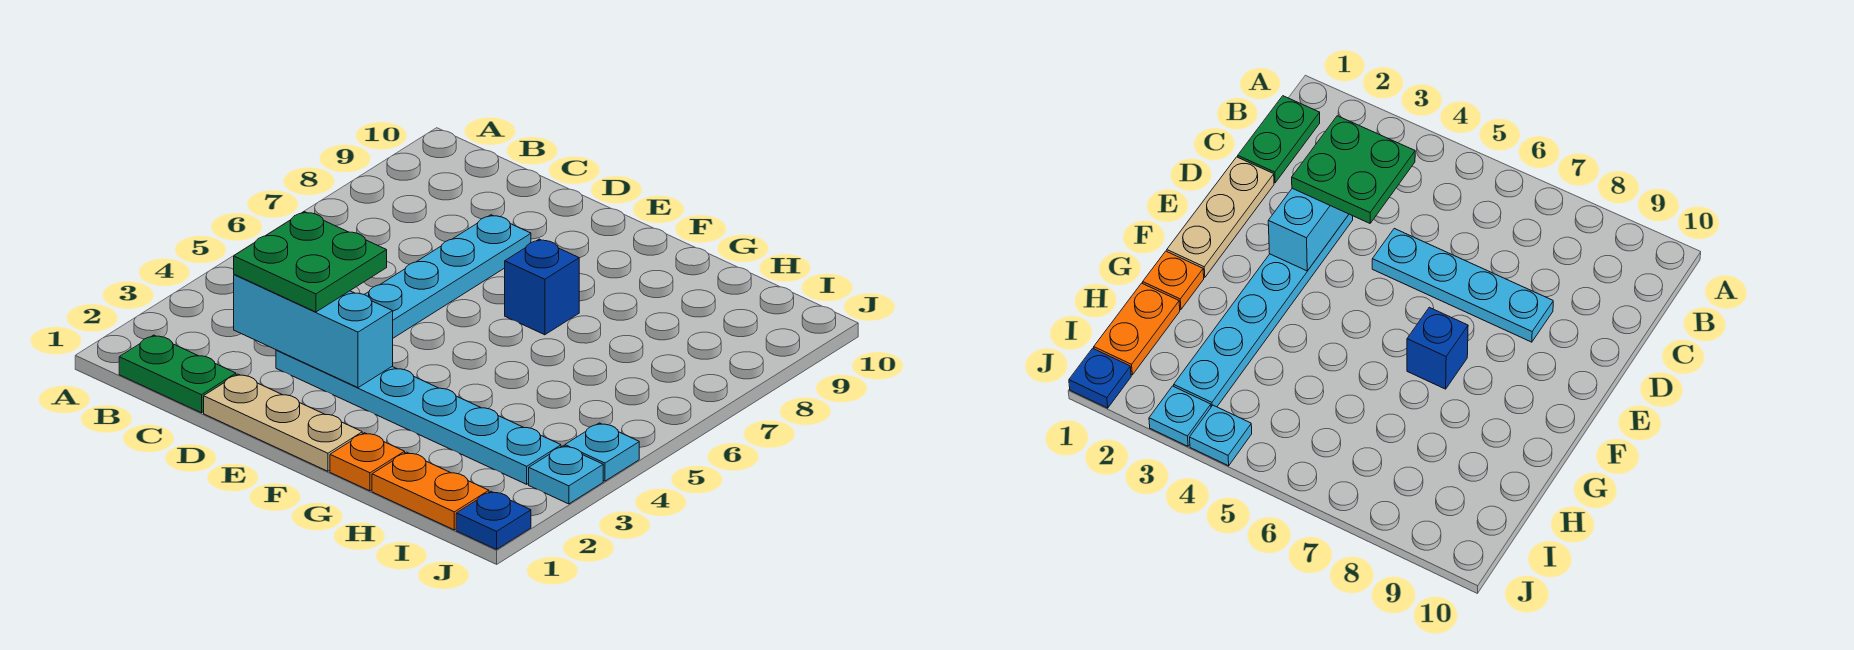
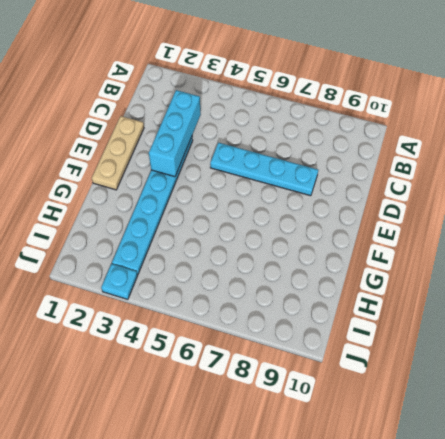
none -> green plate B1:C1 level 1
none -> blue brick F7 level 1
none -> orange plate G1 level 1

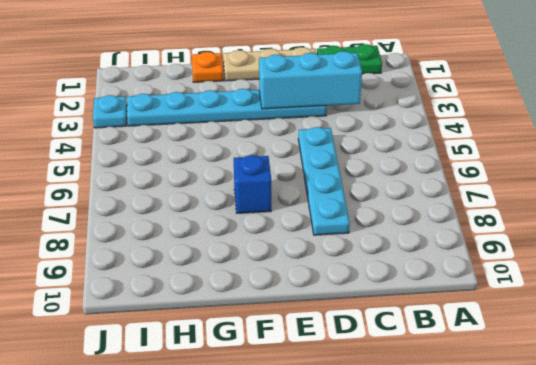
none -> orange plate H1:I1 level 1
none -> blue plate J1 level 1
none -> cyan plate J4 level 1

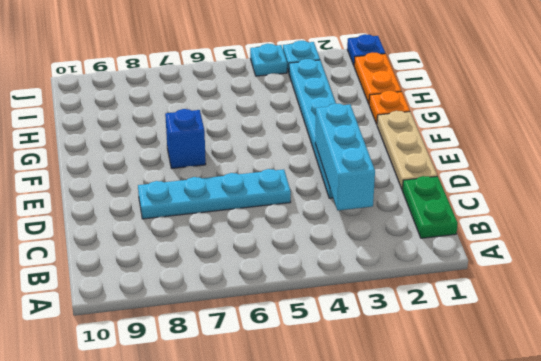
none -> green plate C3:D4 level 3

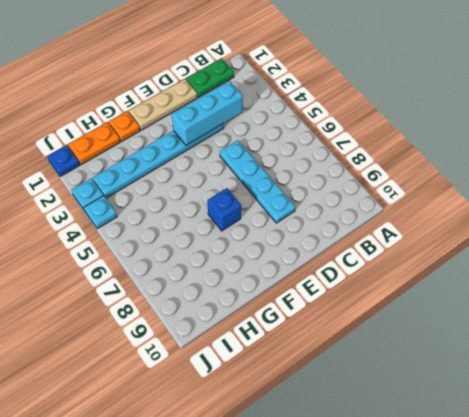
none -> green plate C3:D4 level 3

